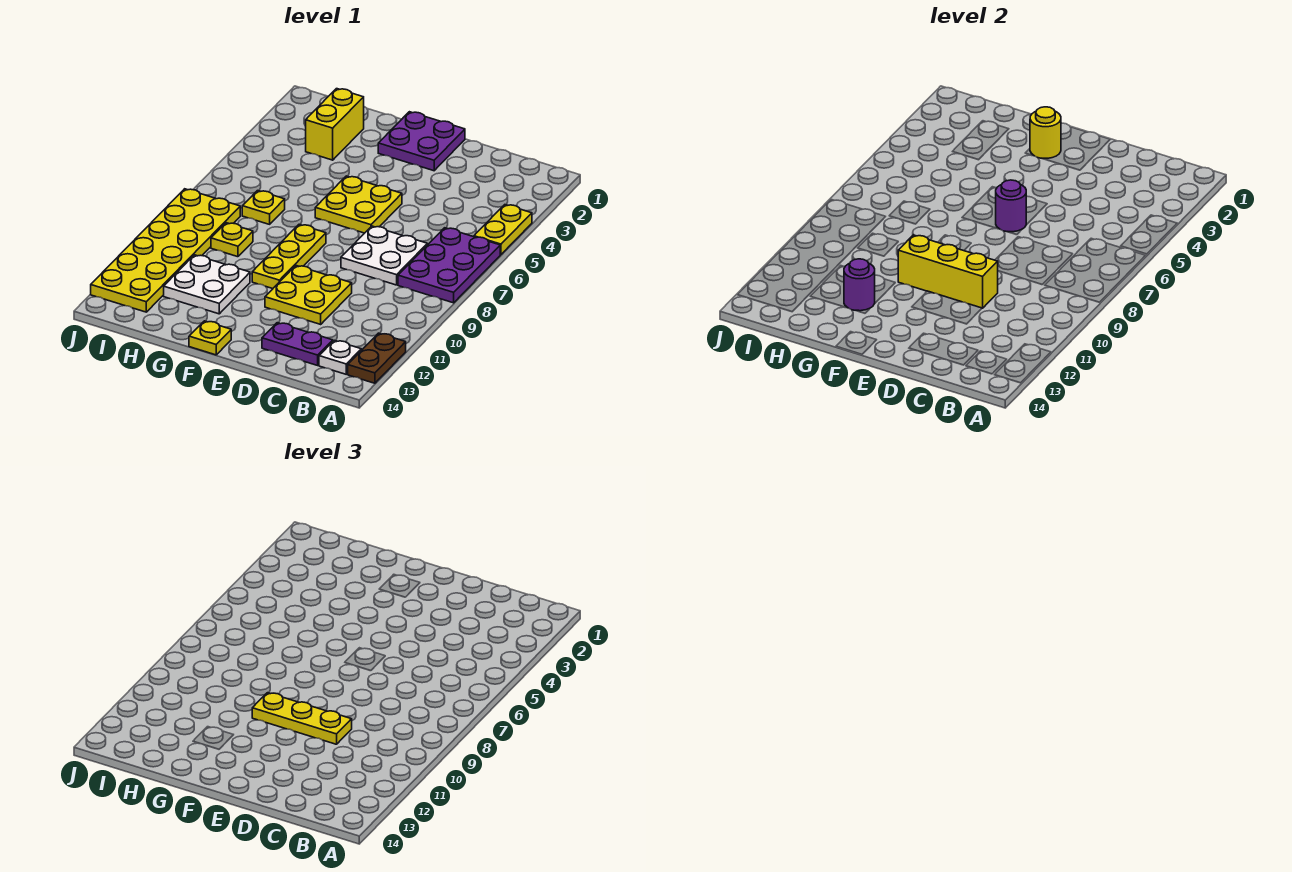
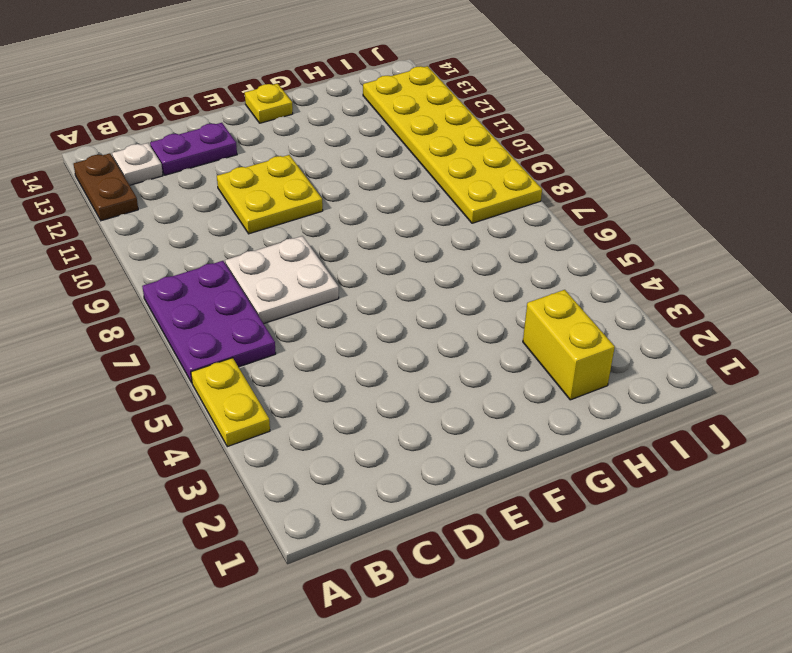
none -> purple plate E1:F2 level 1
none -> yellow plate E5:F6 level 1
none -> yellow plate F8:F10 level 1

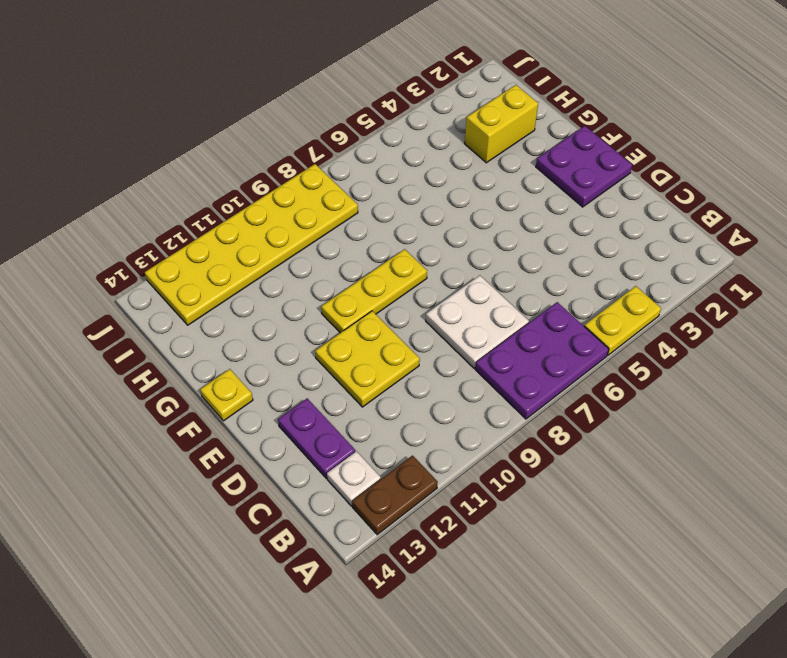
none -> yellow plate E5:F6 level 1
none -> white plate G11:H12 level 1
none -> yellow plate H7 level 1

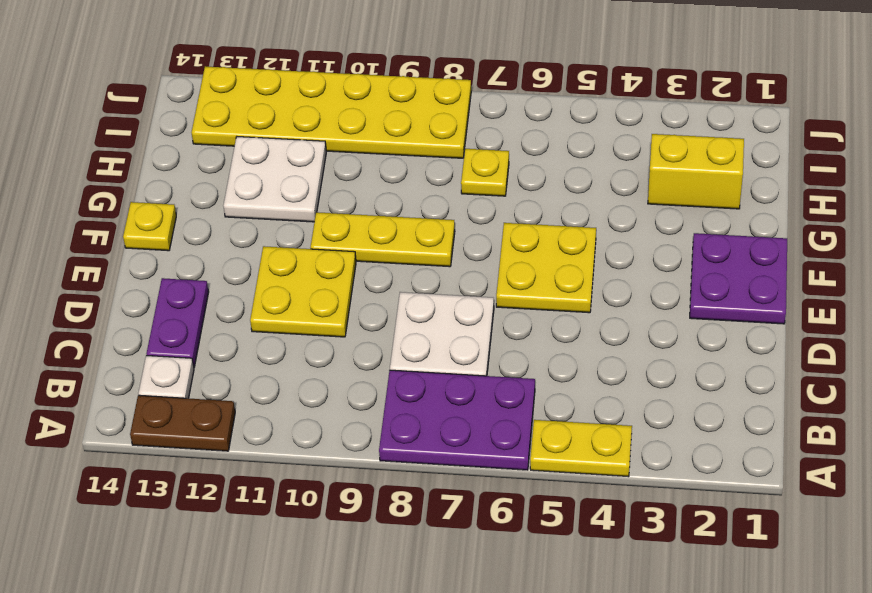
none -> yellow plate H9 level 1
none -> yellow brick D10:F10 level 2
none -> purple round brick E6 level 2

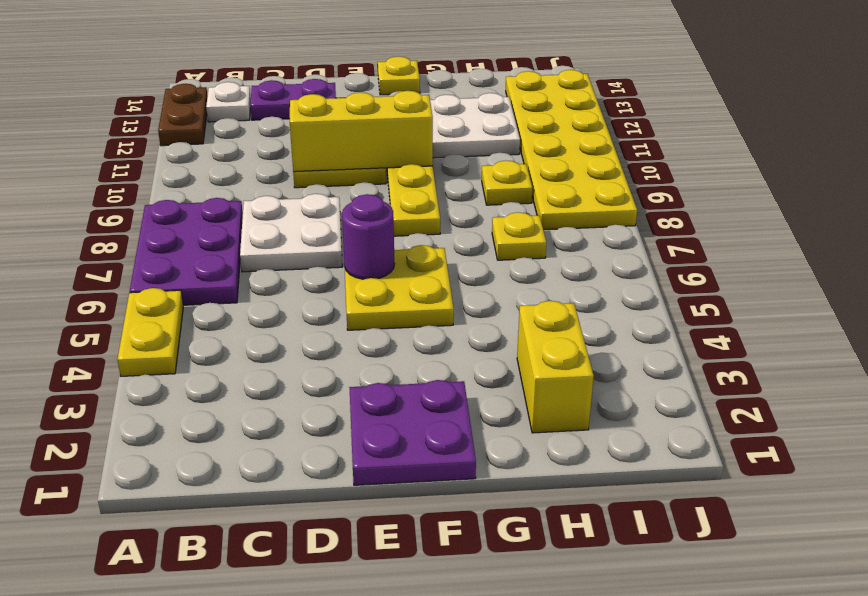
none -> yellow round brick F2 level 2
none -> purple round brick G12 level 2
none -> yellow plate D10:F10 level 3

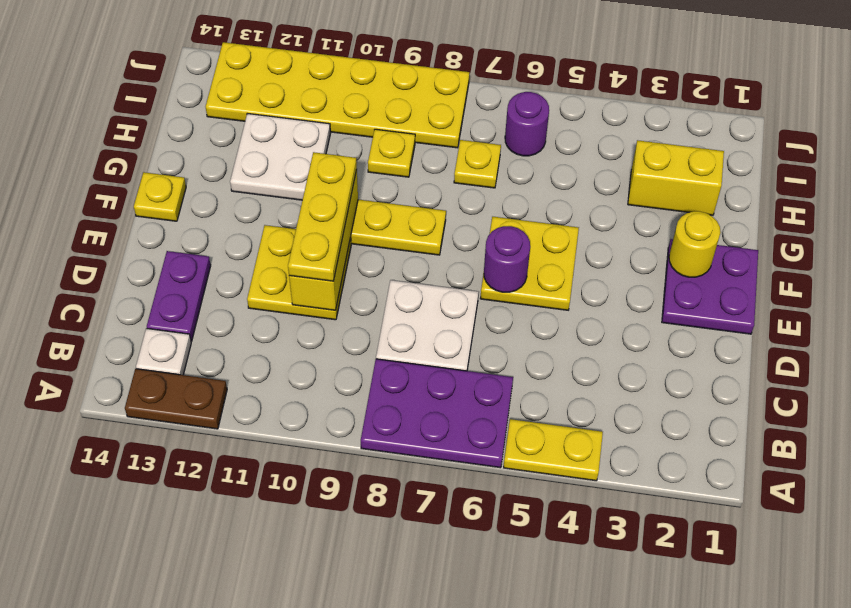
purple round brick I6 level 1 -> purple round brick G12 level 2

